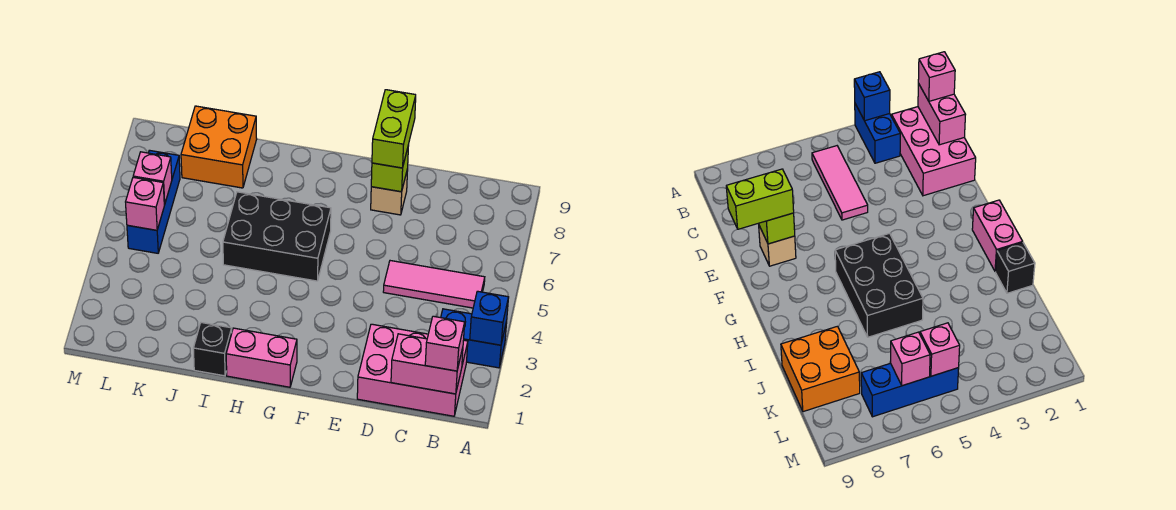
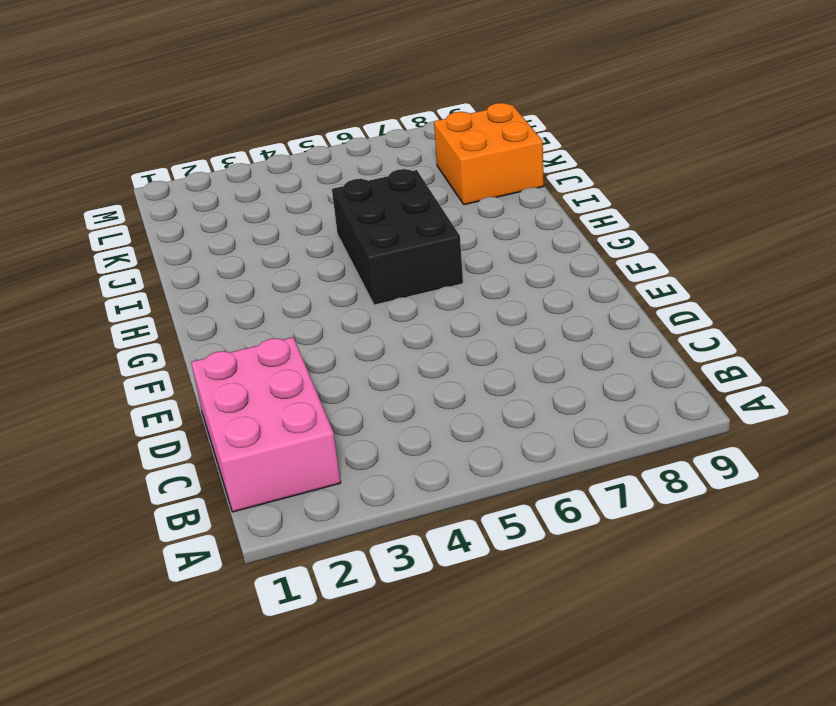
none -> blue brick A3:B3 level 1
none -> pink tile B5:D5 level 1
none -> tan brick E8 level 1

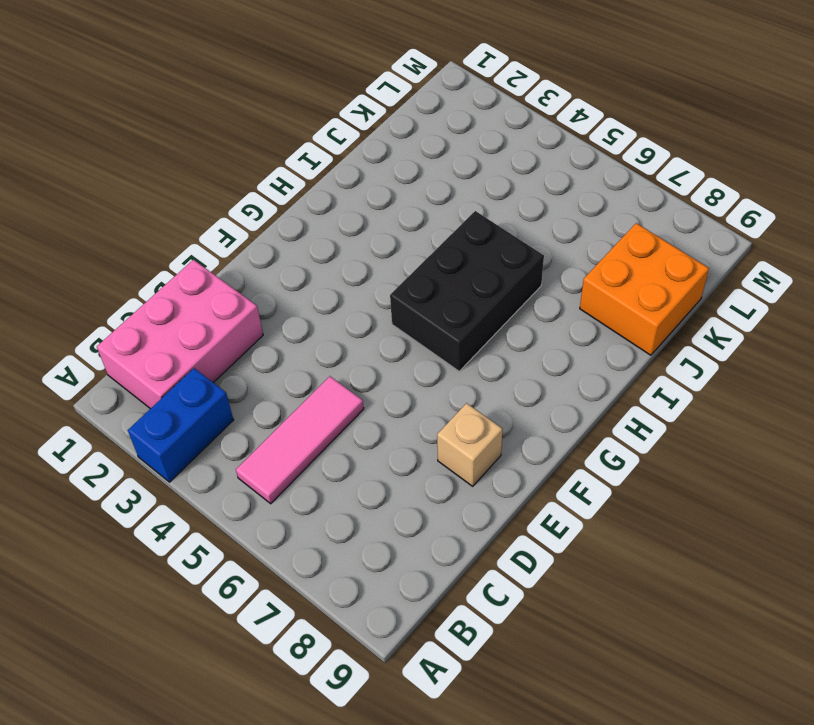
none -> pink brick G1:H1 level 1
none -> black brick I1 level 1
none -> blue brick L5:L7 level 1

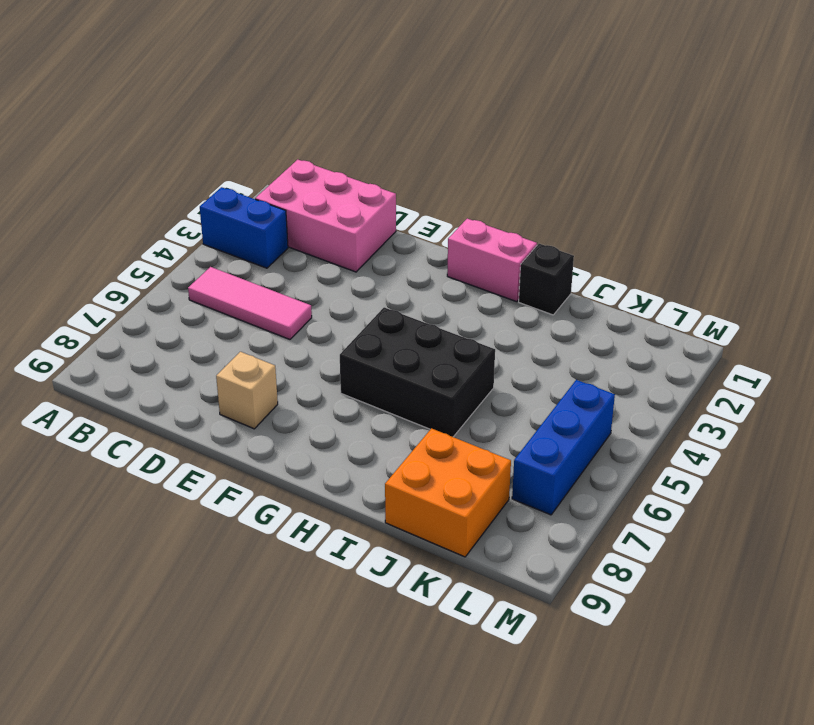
none -> blue brick A3 level 2
none -> pink brick B1:C1 level 2
none -> lime brick E8 level 2

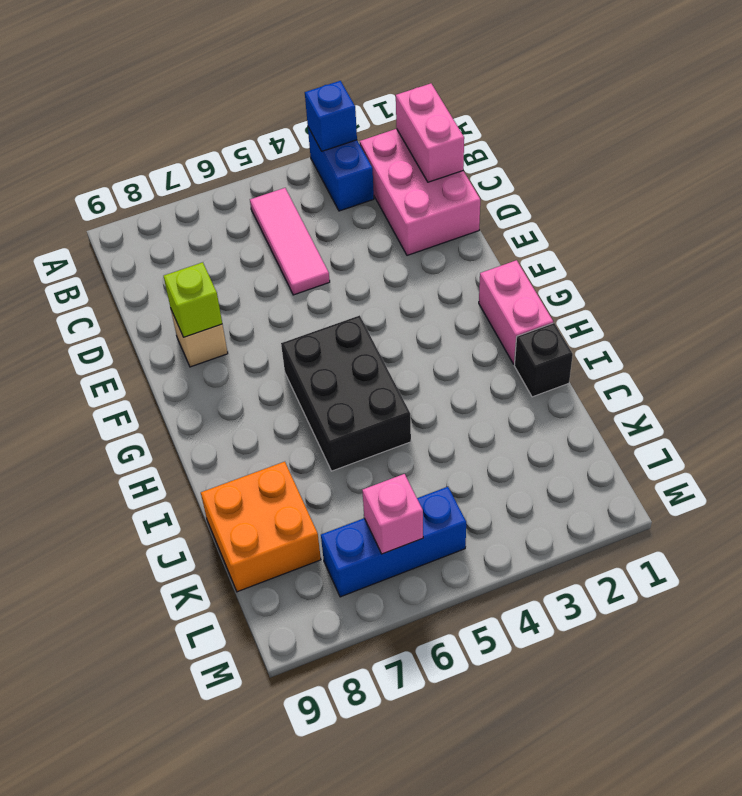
none -> pink brick L5 level 2
none -> pink brick B1 level 3
none -> lime brick E8:E9 level 3

